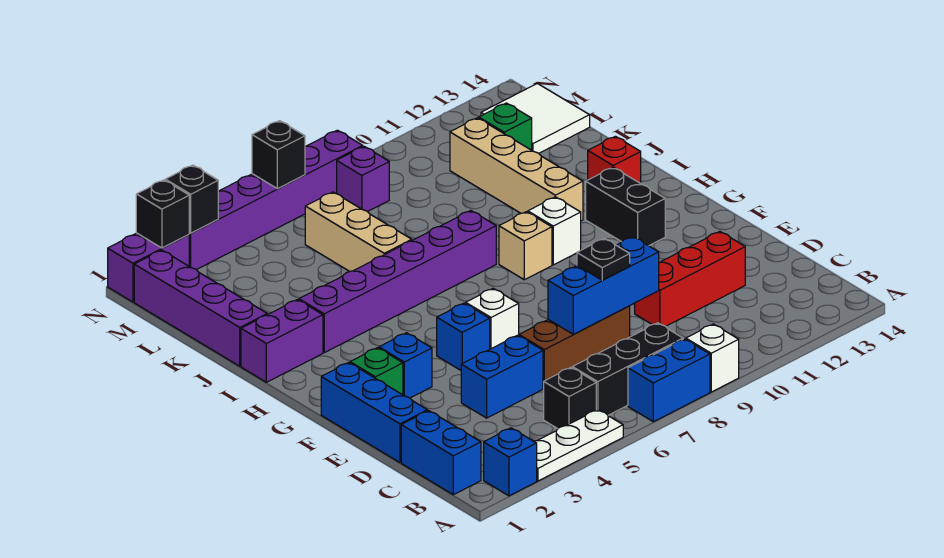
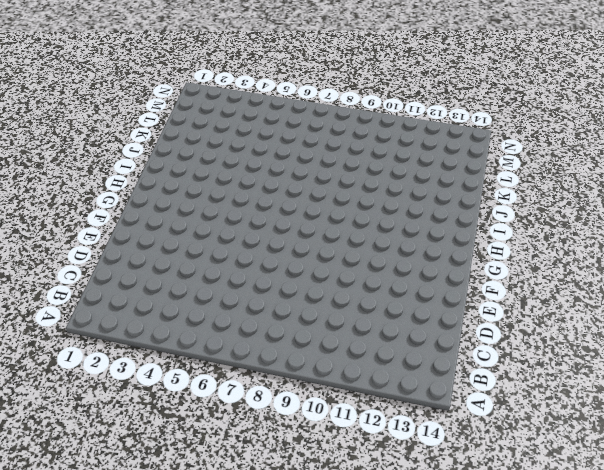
none -> blue brick A2 level 1
none -> white plate A3:A5 level 1
none -> blue brick A7:A8 level 1
none -> white brick A9 level 1

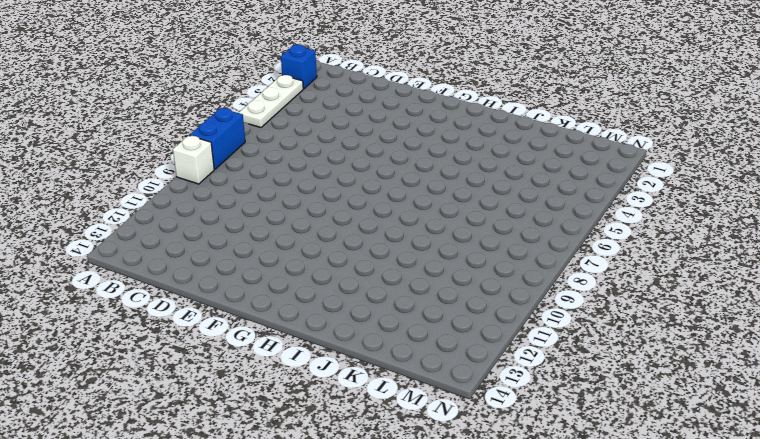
none -> blue brick B1:C1 level 1
none -> black brick B5 level 1
none -> black brick B6:B8 level 1
none -> blue brick D1:F1 level 1

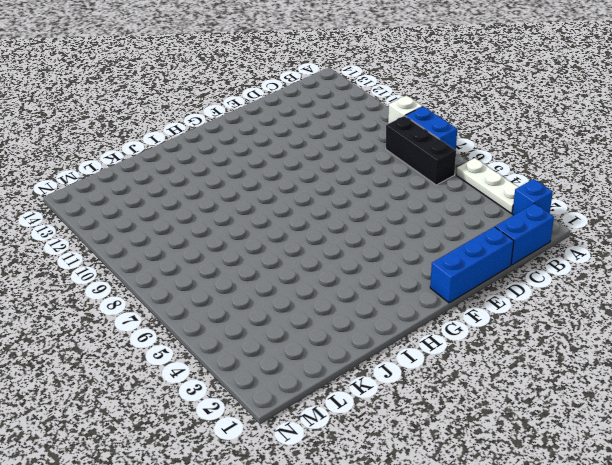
none -> black brick B5 level 1
none -> blue brick D4:D5 level 1
none -> brown brick D6:D8 level 1
none -> red brick D10:D12 level 1

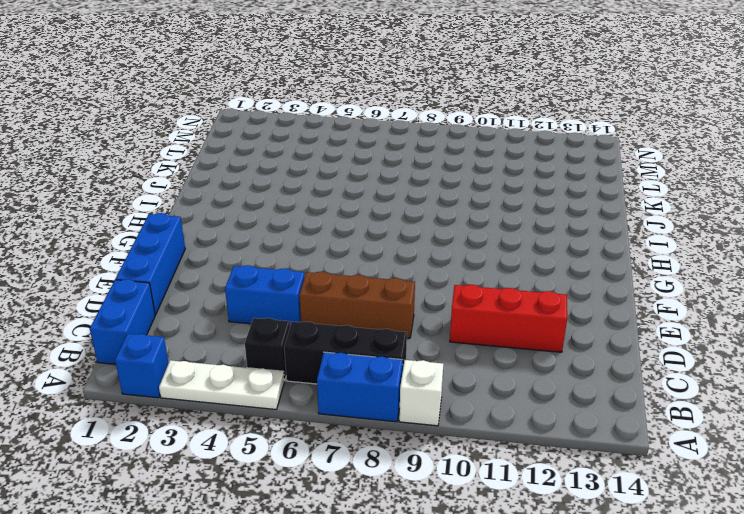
none -> green brick F2 level 1
none -> blue brick F3 level 1
none -> blue brick F5 level 1
none -> white brick F6 level 1

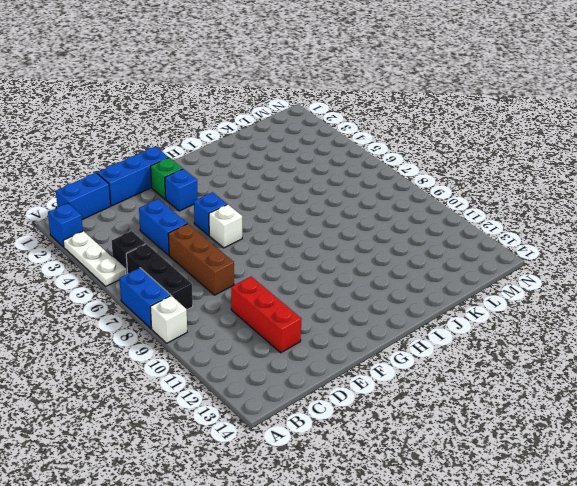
none -> black brick G12:H12 level 1
none -> tan brick H9 level 1
none -> white brick H10 level 1
none -> purple brick I1:I2 level 1

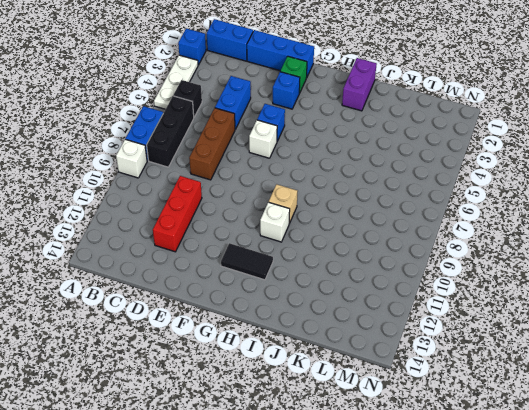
black tile G12:H12 level 1 -> black brick G12:H12 level 1
none -> purple brick I3:I8 level 1
none -> tan brick I11:L11 level 1
none -> red brick I13 level 1
none -> purple brick J1:M1 level 1

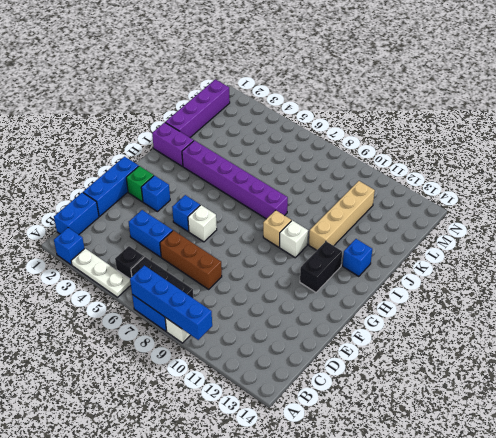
blue brick A7:A10 level 2 -> none
blue brick I13 level 1 -> red brick I13 level 1
none -> red brick D10:D12 level 1
none -> tan brick J6:L6 level 1
none -> green brick L12 level 1
none -> white tile L13:M14 level 1

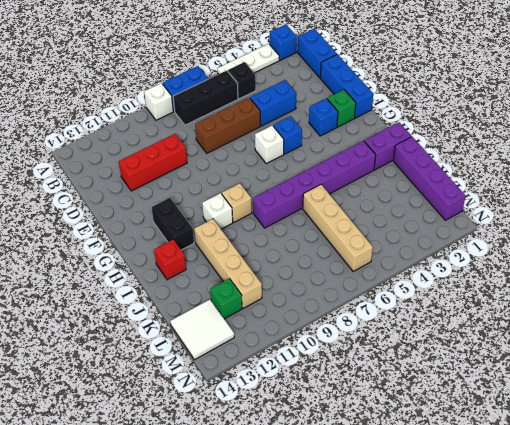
tan brick J6:M6 level 1 -> tan brick J6:L6 level 1
none -> purple brick M8 level 1
none -> purple brick N1:N2 level 1
none -> purple brick N3:N8 level 1
none -> blue brick D7:D9 level 2

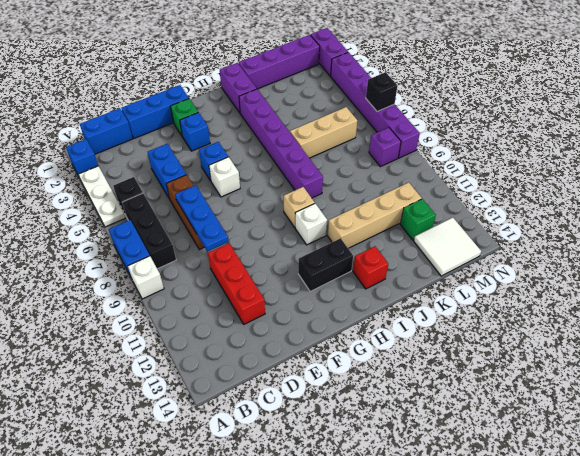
blue plate D7:D9 level 2 -> blue brick D7:D9 level 2
none -> black brick N2 level 2
none -> black brick N3 level 2
none -> black plate D8 level 3

